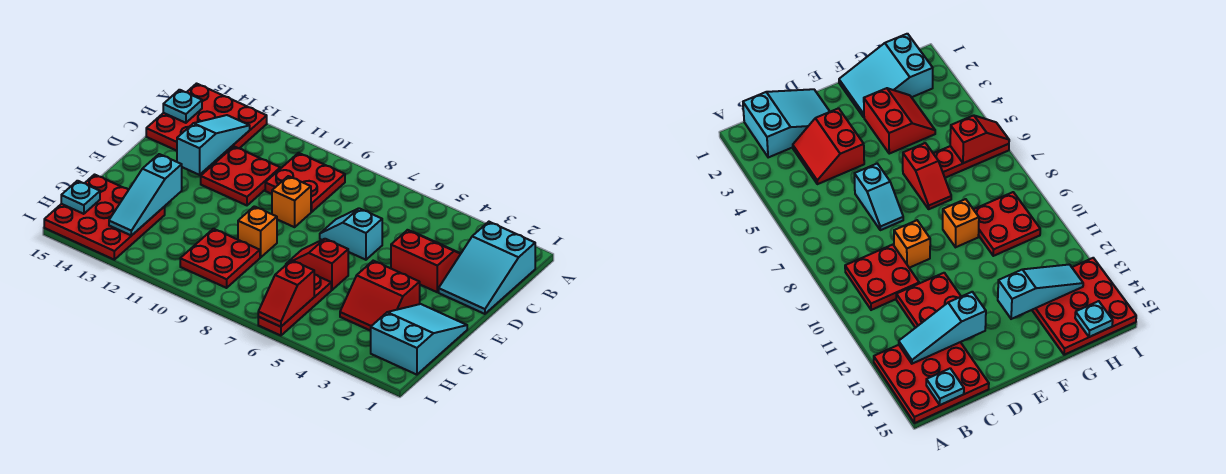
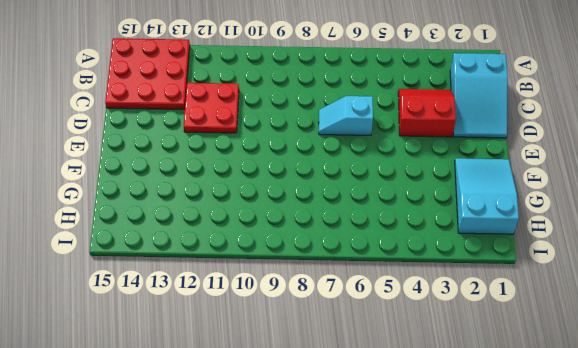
none -> red plate B9:C10 level 1
none -> orange brick D9 level 1
none -> red slope F3:G4 level 1 top F

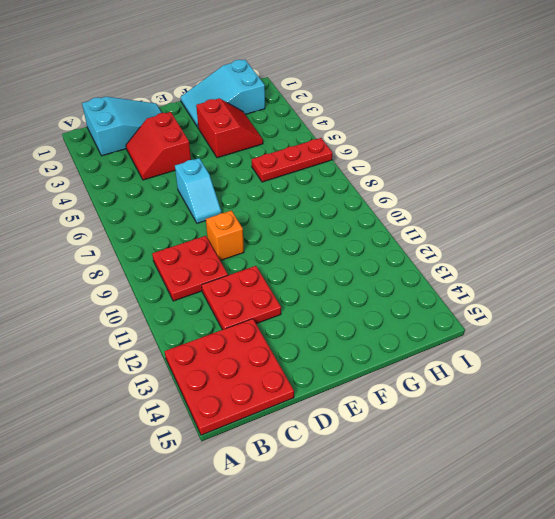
none -> red slope F6:F7 level 1 top 6
none -> orange brick F9 level 1
none -> red plate G9:H10 level 1

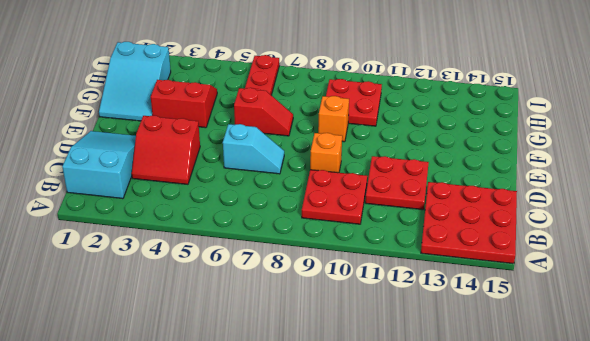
none -> red plate G13:I15 level 1
none -> cyan slope B13:D13 level 2 top D
none -> cyan plate B15 level 2

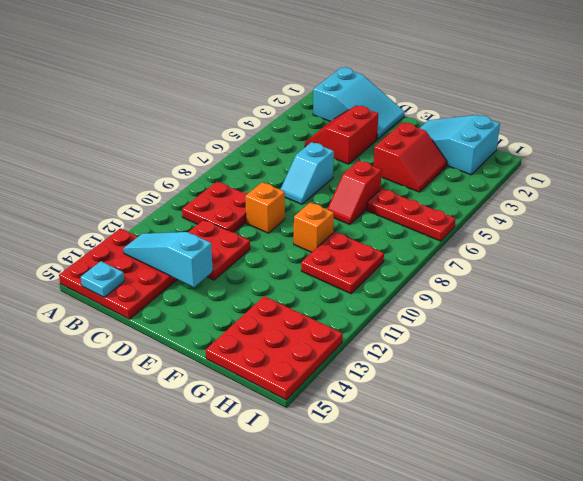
none -> cyan slope F13:H13 level 2 top F
none -> red slope H6:I6 level 2 top H
none -> cyan plate H15 level 2

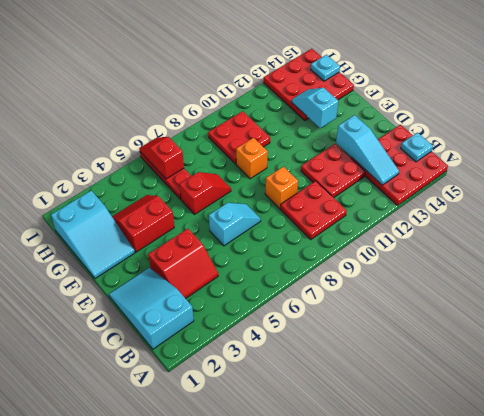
cyan slope F13:G13 level 2 top F -> cyan slope F13:H13 level 2 top F

